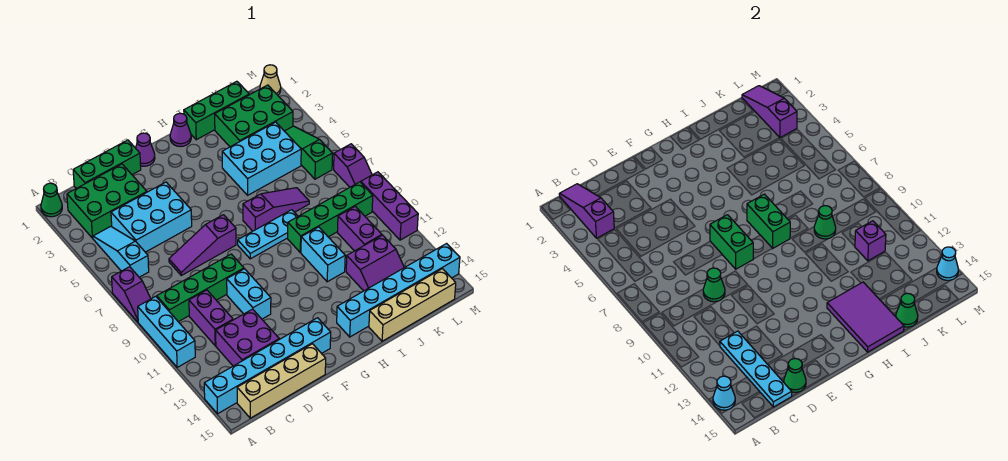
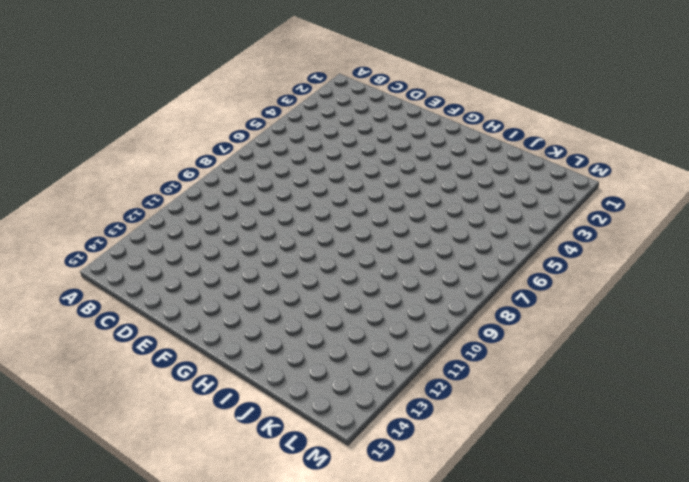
none -> green cone A1 level 1
none -> purple slope A7:A8 level 1 top 7
none -> cyan brick A9:A11 level 1
none -> cyan brick A14:F14 level 1

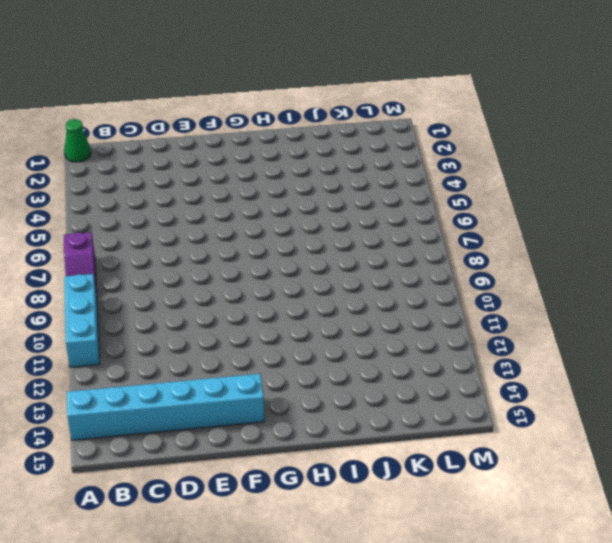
none -> green brick B2:D3 level 1
none -> cyan slope B4:B6 level 1 top 6
none -> green brick B9:E9 level 1
none -> tan brick B15:E15 level 1

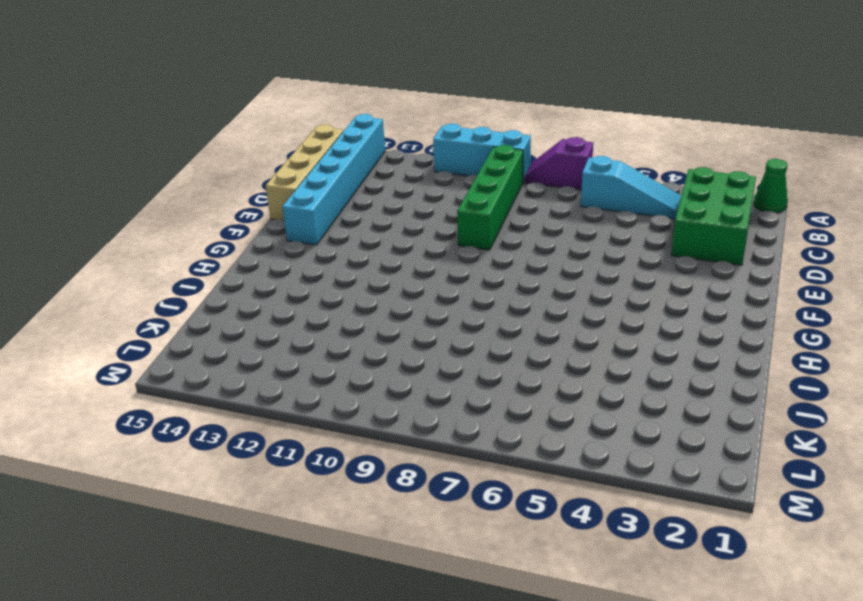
none -> green brick C1:E1 level 1
none -> cyan brick C4:E5 level 1
none -> purple brick C10:C11 level 1
none -> purple brick C12:D13 level 1

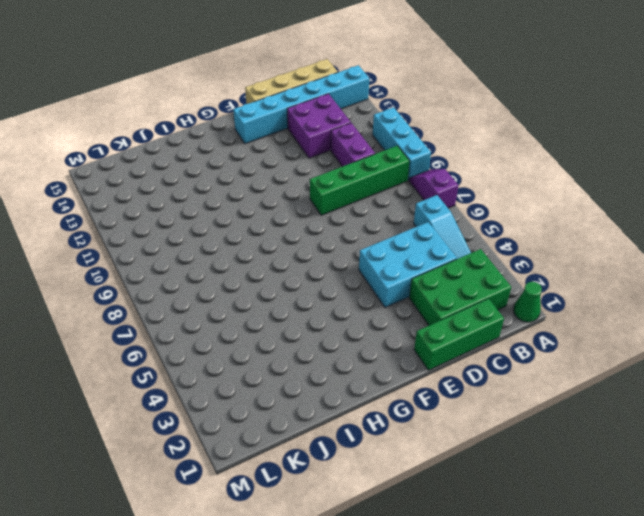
none -> purple slope D7:F7 level 1 top F
none -> cyan brick E10:E11 level 1
none -> purple cone F1 level 1
none -> cyan plate G8:I8 level 1

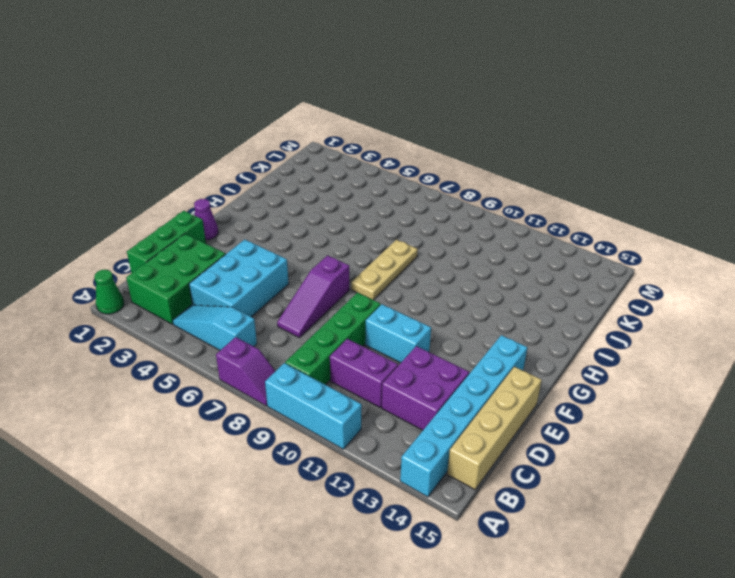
tan plate G8:I8 level 1 -> cyan plate G8:I8 level 1
none -> purple cone H1 level 1
none -> purple slope H7:J7 level 1 top H
none -> cyan brick H14:M14 level 1
none -> green brick I1:K1 level 1

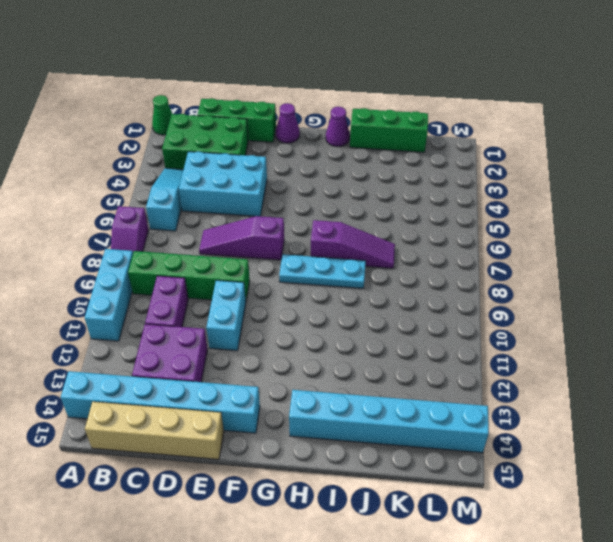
none -> cyan brick I4:K5 level 1
none -> green brick I9:L9 level 1
none -> cyan brick I10:I11 level 1
none -> tan brick I15:L15 level 1

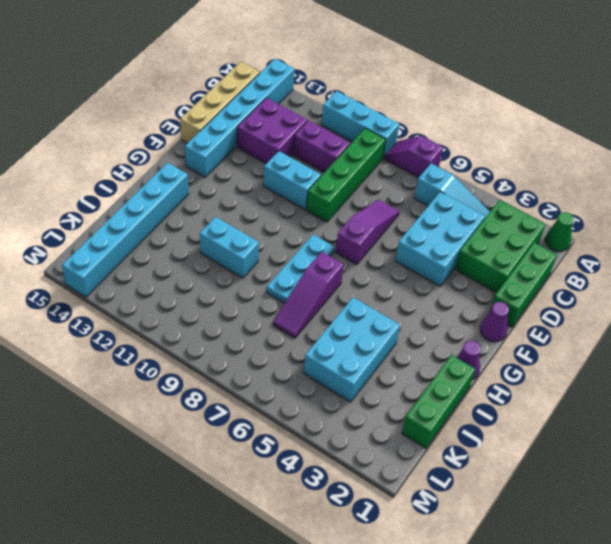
none -> green brick I9:L9 level 1
none -> tan brick I15:L15 level 1
none -> green brick J2:L3 level 1
none -> purple slope J12:K13 level 1 top 12

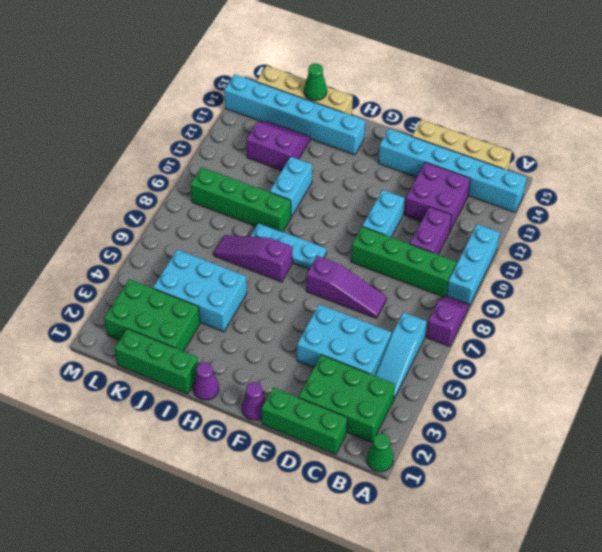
none -> purple brick K10:K11 level 1
none -> green slope L4:L6 level 1 top 6
none -> tan cone M1 level 1
none -> purple slope M7:M8 level 1 top 7

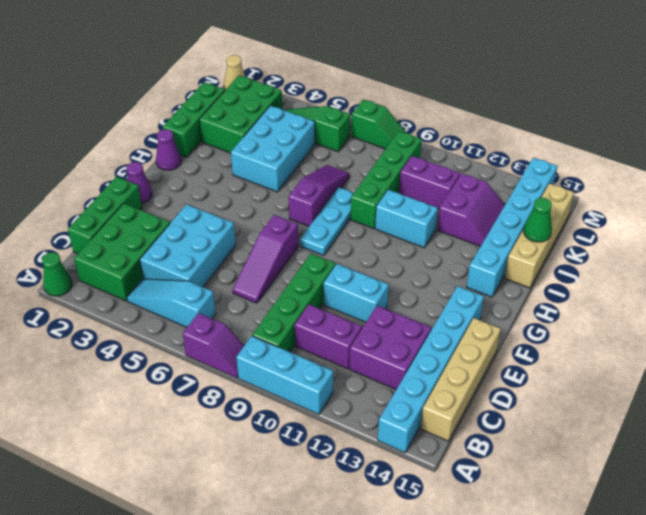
green slope M7:M8 level 1 top 7 -> purple slope M7:M8 level 1 top 7
none -> purple brick M9:M11 level 1
none -> cyan cone A14 level 2
none -> purple slope B1:B3 level 2 top 3
none -> cyan plate C12:C15 level 2

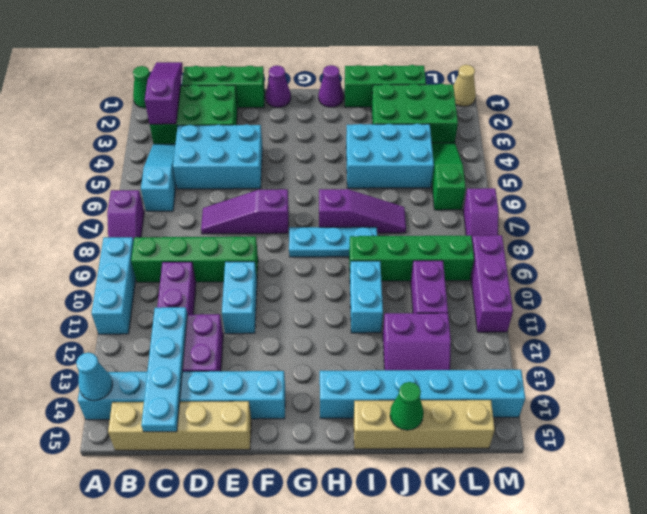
none -> green cone D9 level 2
none -> green cone D15 level 2
none -> green brick F7:F8 level 2
none -> green brick H7:H8 level 2

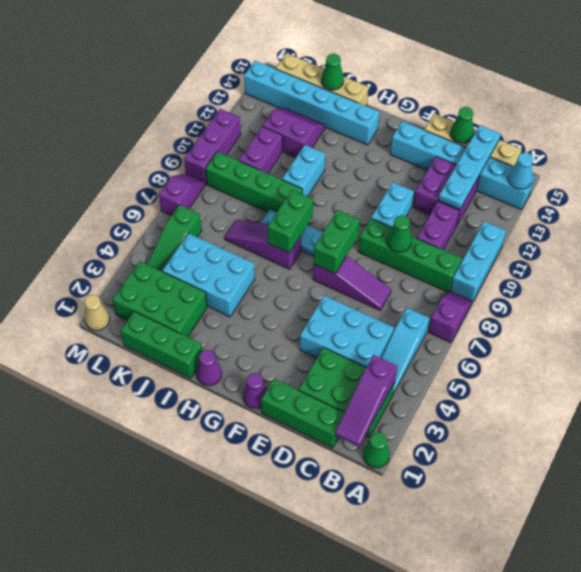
none -> purple tile H13:I15 level 2
none -> green cone J9 level 2
none -> purple brick K11 level 2
none -> purple slope L1:L3 level 2 top 3

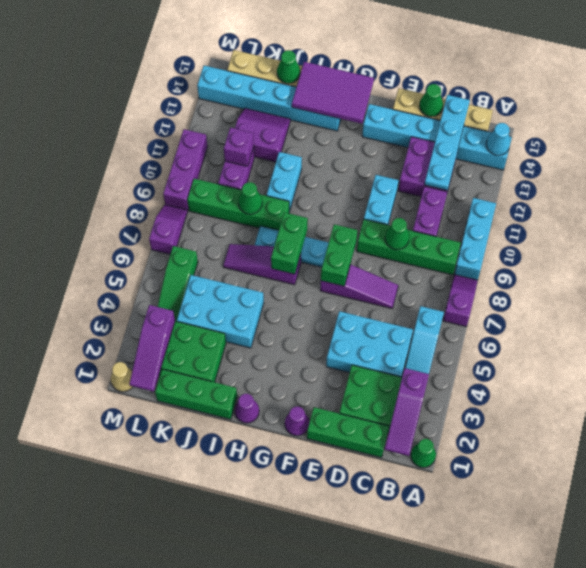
purple tile G14:I15 level 2 -> purple tile H13:I15 level 2
none -> cyan cone M14 level 2

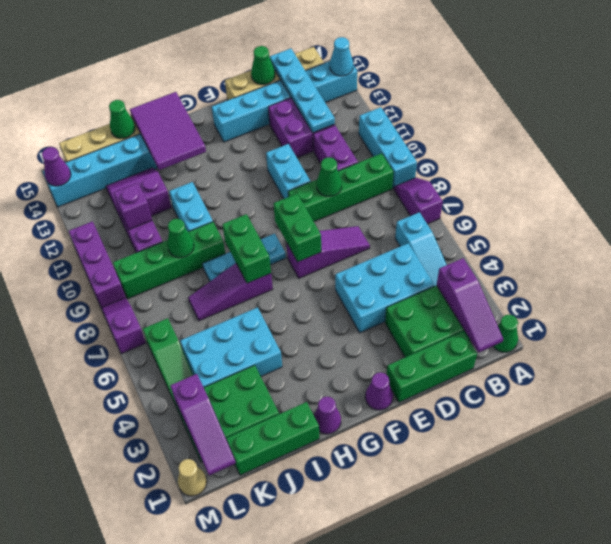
purple cone M14 level 2 -> cyan cone M14 level 2

